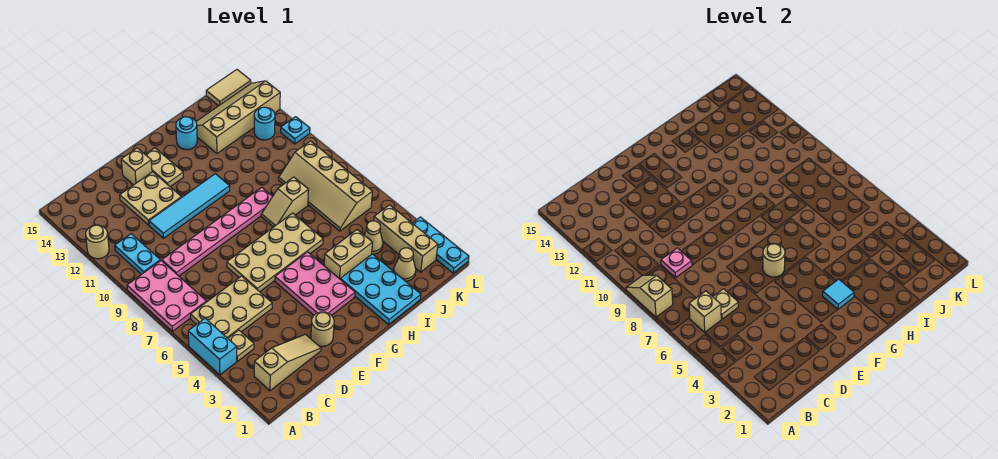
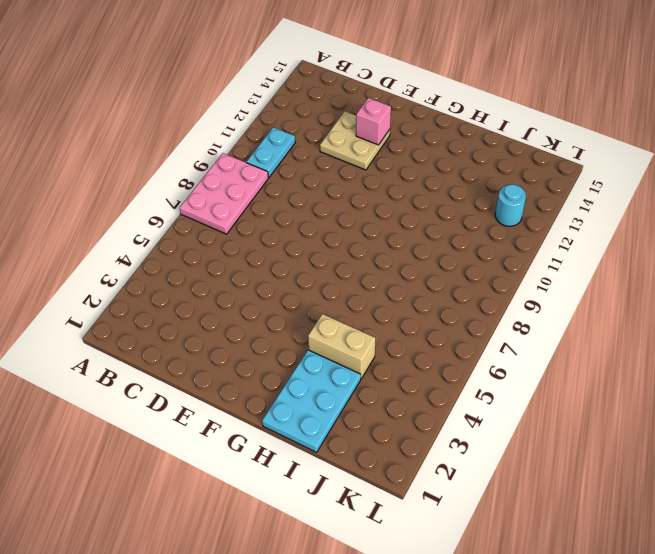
pink brick E13 level 2 -> none
none -> cyan brick A4:A5 level 1
none -> tan round brick A12 level 1
none -> tan slope B2:D2 level 1 top B
none -> tan plate B4 level 1

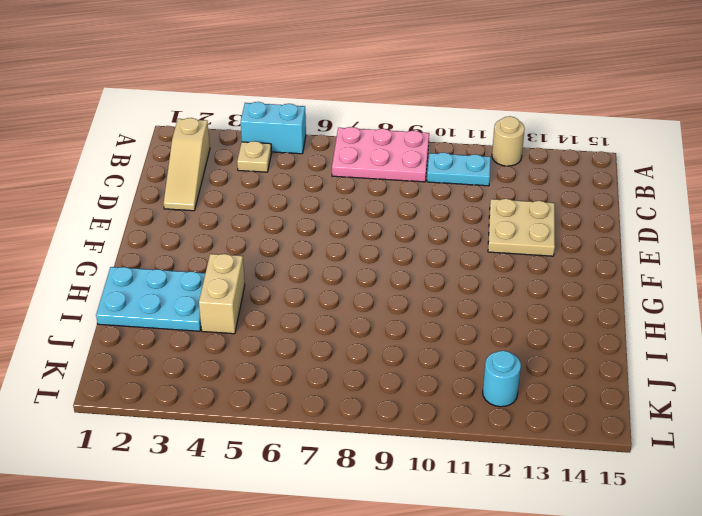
none -> tan plate B5:D6 level 1
none -> pink plate C9:H9 level 1
none -> cyan tile D11:G11 level 1
none -> tan round brick E2 level 1

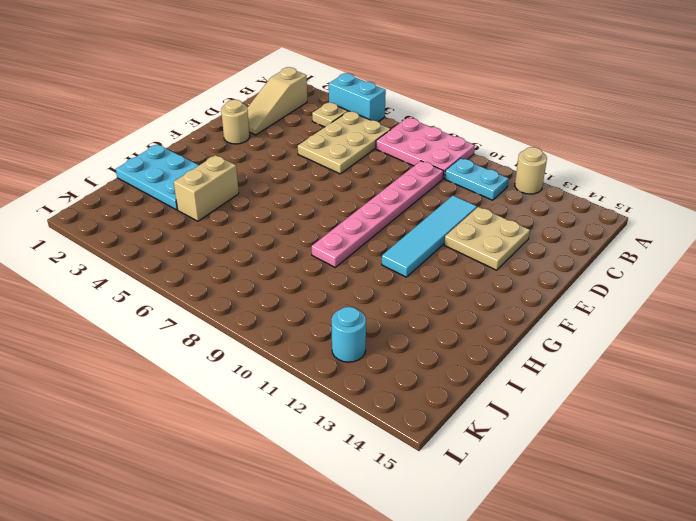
none -> tan plate E6:H7 level 1
none -> tan brick E14 level 1
none -> pink plate F3:G5 level 1
none -> tan plate F13:F14 level 1

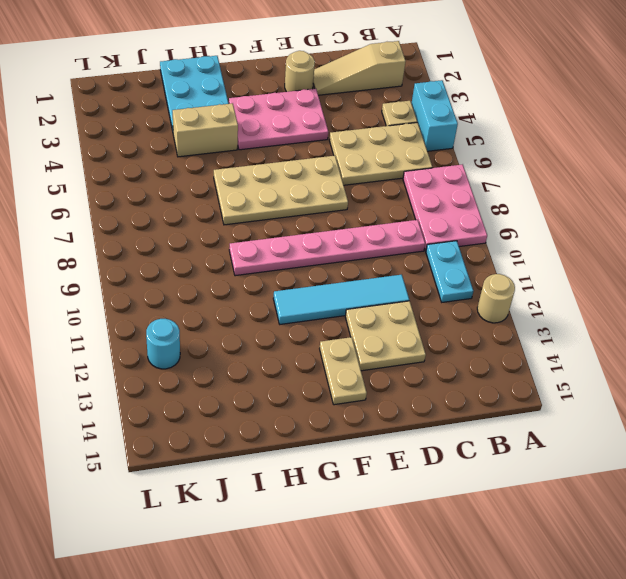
pink plate E3:G4 level 1 -> pink plate F3:G5 level 1
none -> tan brick E14 level 1
none -> tan slope H8:I8 level 1 top I
none -> cyan round brick H14 level 1
none -> tan slope I13:L14 level 1 top 13

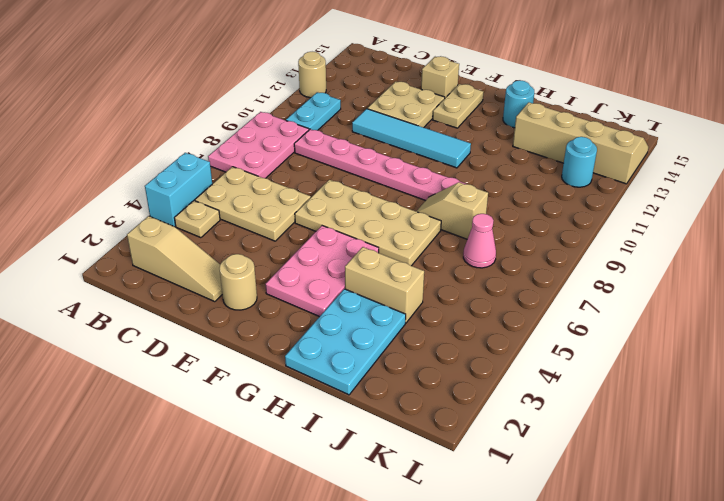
pink cone J7 level 1 -> tan slope J6:K9 level 1 top K
none -> tan cone J2 level 1
none -> tan cone J4 level 1
none -> tan brick K2:K4 level 1
none -> tan tile K15:L15 level 1

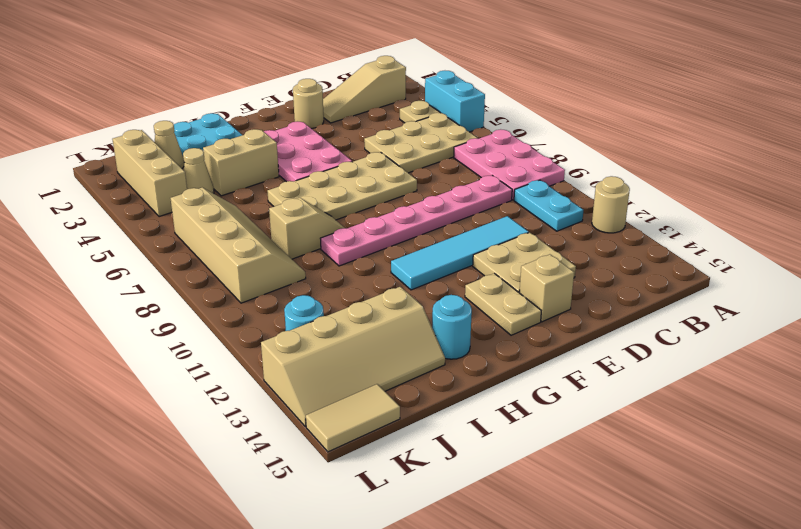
none -> cyan plate L1:L3 level 1
none -> cyan plate L11 level 1
none -> tan slope A8:A9 level 2 top 8
none -> tan brick B6 level 2

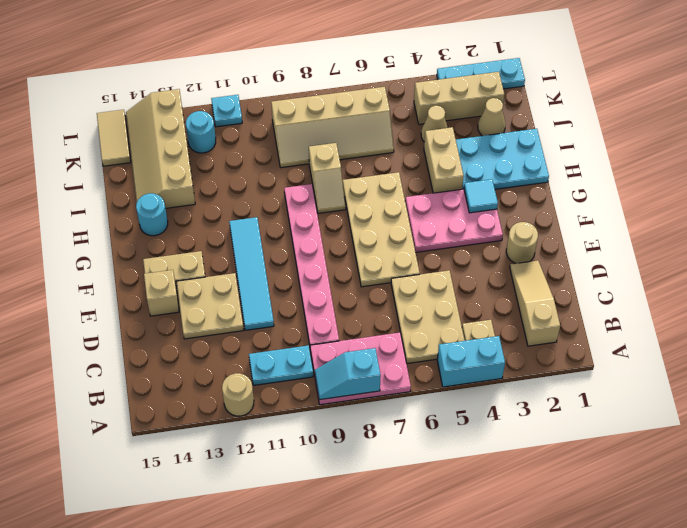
cyan slope A8:A9 level 2 top 8 -> tan slope A8:A9 level 2 top 8
none -> tan brick B6 level 2
none -> tan plate C6 level 2
none -> pink plate C9 level 2
none -> tan round brick F6 level 2

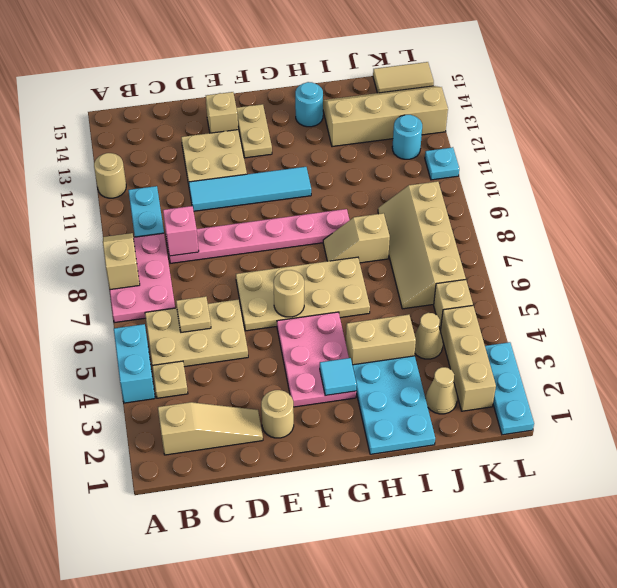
pink brick C9 level 2 -> pink plate C9 level 2
tan brick K5 level 1 -> tan brick B6 level 2

